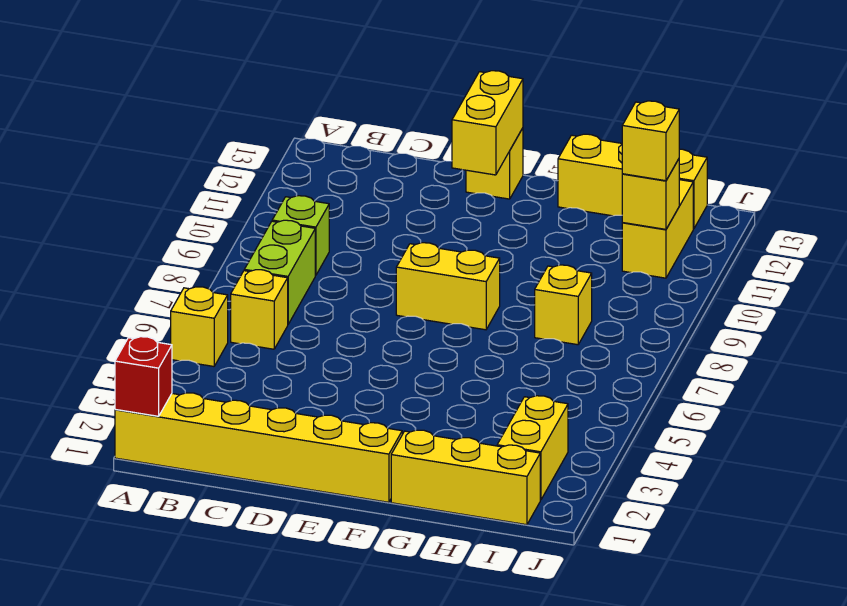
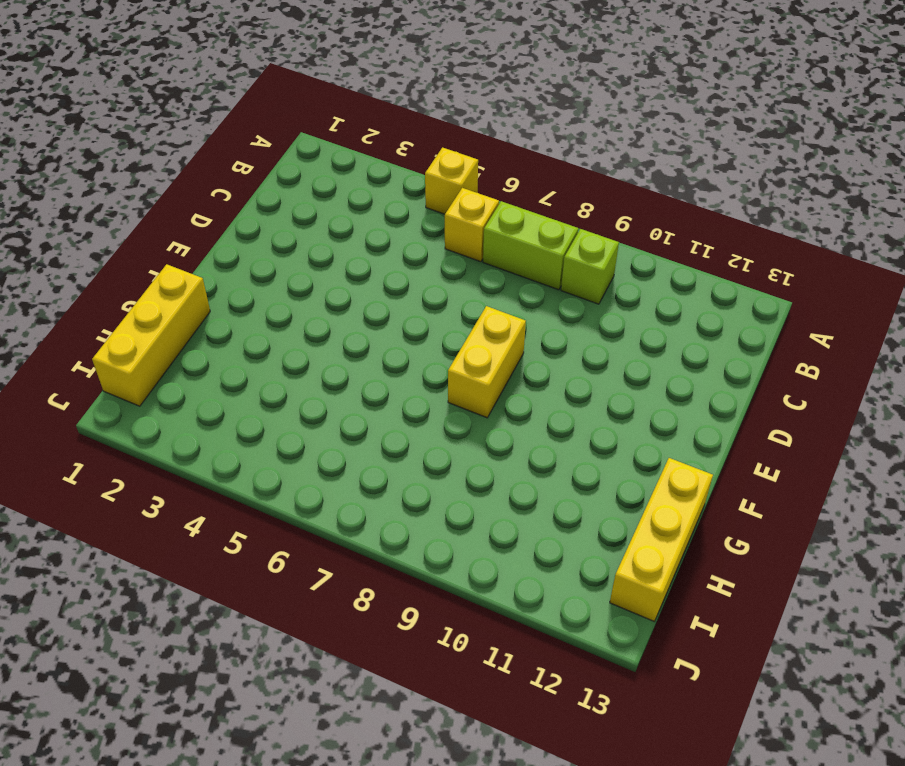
none -> yellow brick A1:F1 level 1
none -> yellow brick E13 level 1
none -> yellow brick H8 level 1

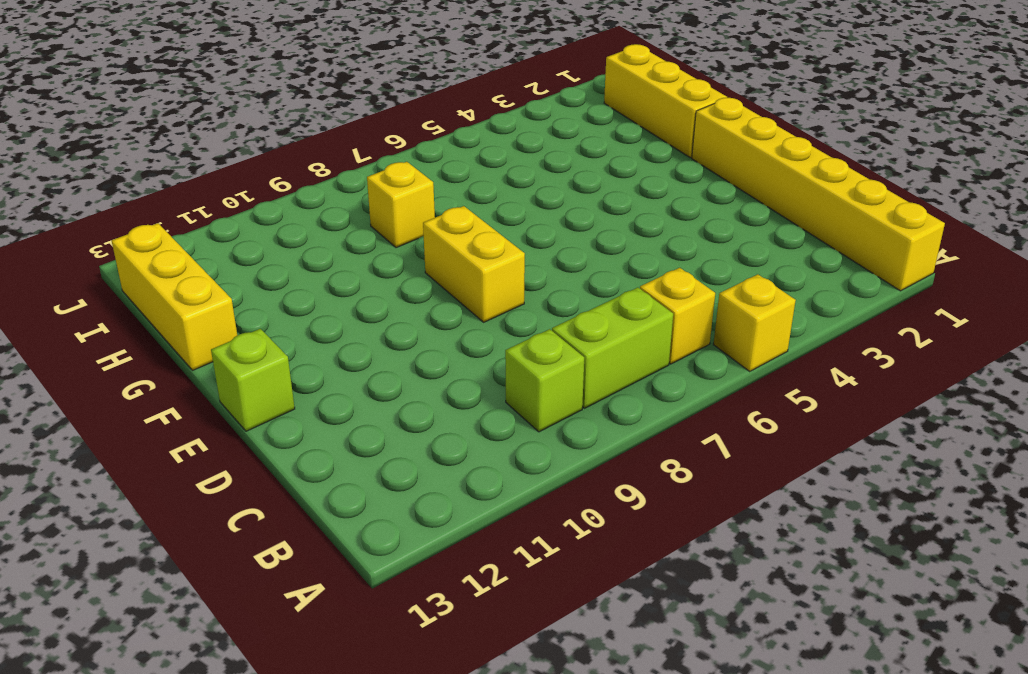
lime brick E13 level 1 -> yellow brick E13 level 1
none -> yellow brick I2:I3 level 1
none -> yellow brick I11:I12 level 1
none -> red brick A1 level 2

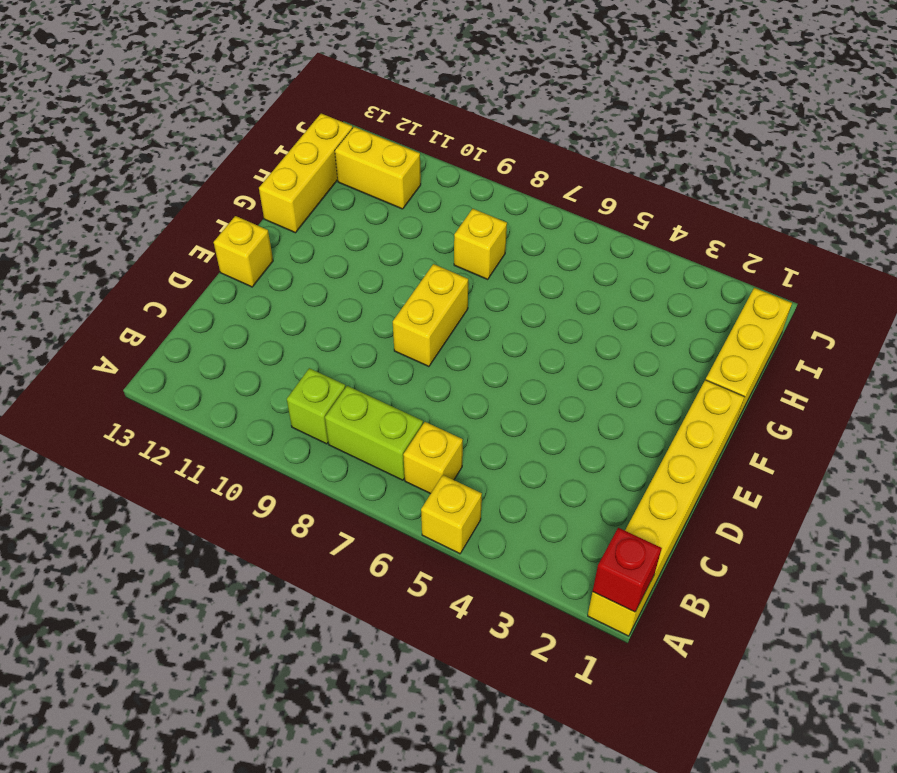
none -> yellow brick I2:I3 level 1
none -> yellow brick E12:E13 level 2
none -> yellow brick I11 level 2

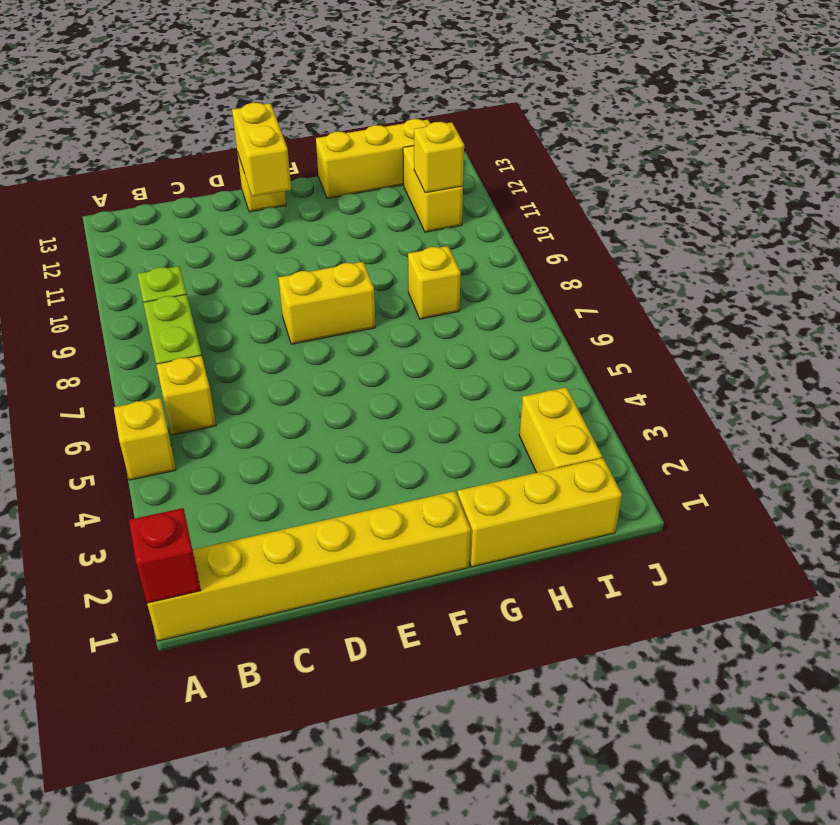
none -> yellow brick I11 level 3

